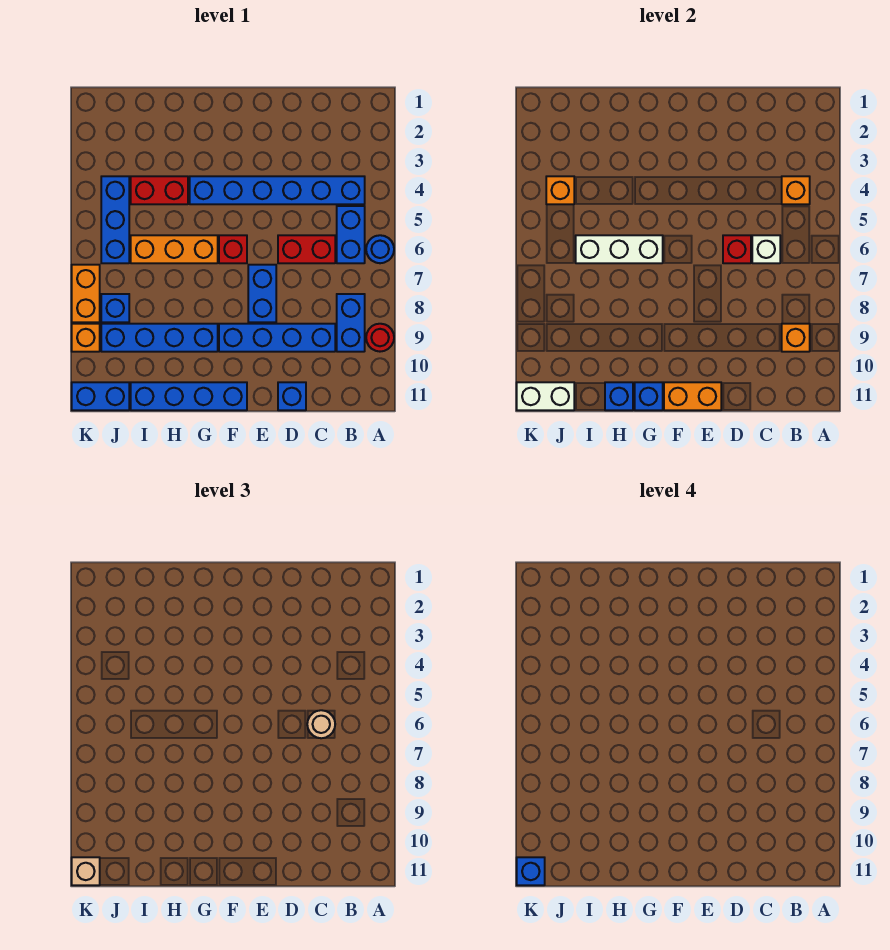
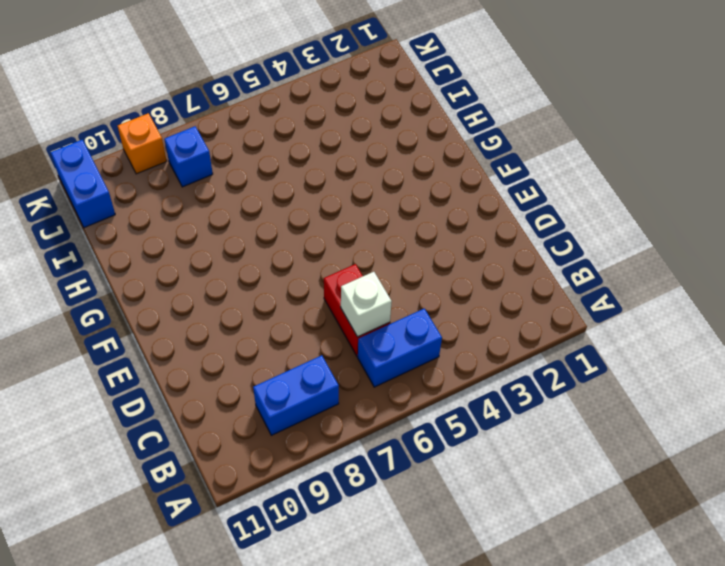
none -> blue round brick A6 level 1
none -> red round brick A9 level 1
none -> blue brick B4:G4 level 1
none -> blue brick C9:F9 level 1

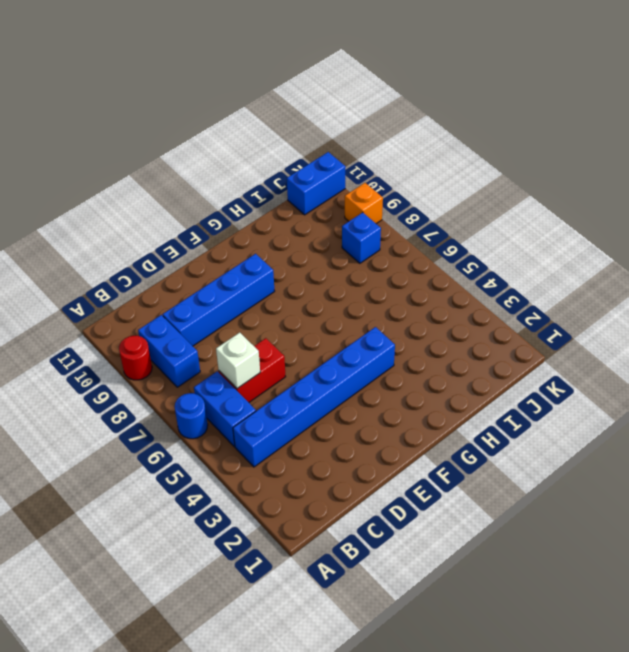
none -> blue brick D11 level 1
none -> blue brick E7:E8 level 1
none -> red brick F6 level 1
none -> blue brick F11:I11 level 1

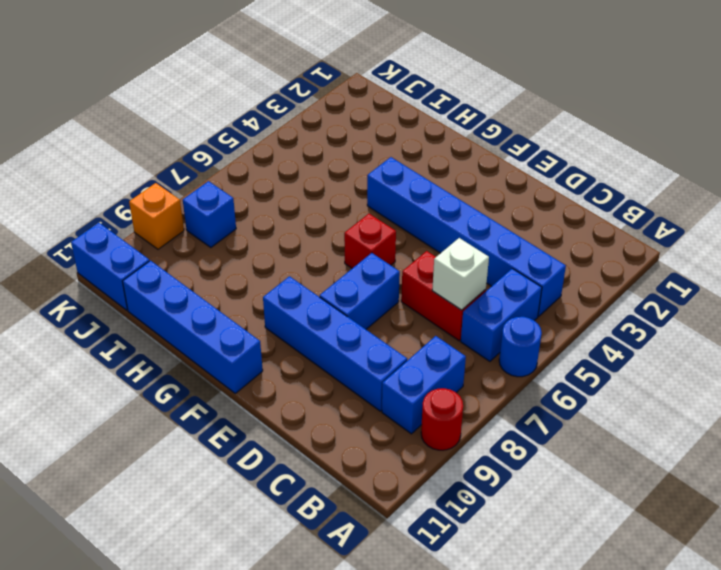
none -> blue brick D11 level 1
none -> orange brick G6:I6 level 1
none -> blue brick G9:J9 level 1
none -> red brick H4:I4 level 1

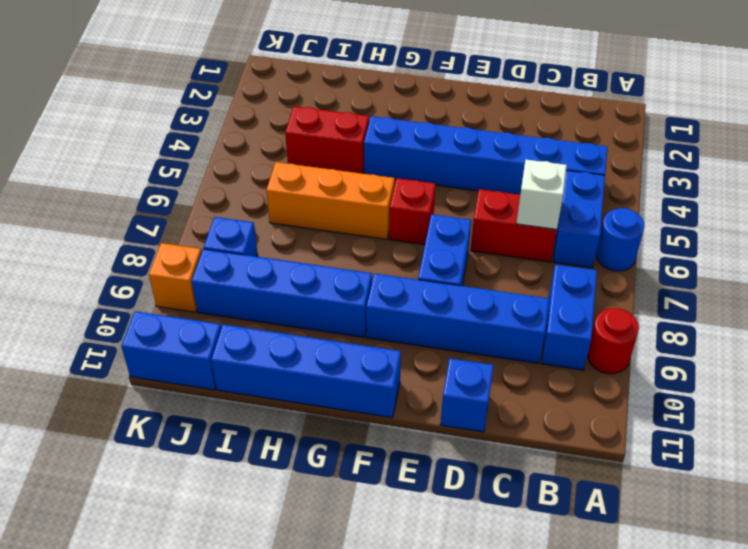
none -> blue brick J4:J6 level 1
none -> orange brick K7:K8 level 1
none -> orange brick B4 level 2
none -> orange brick B9 level 2

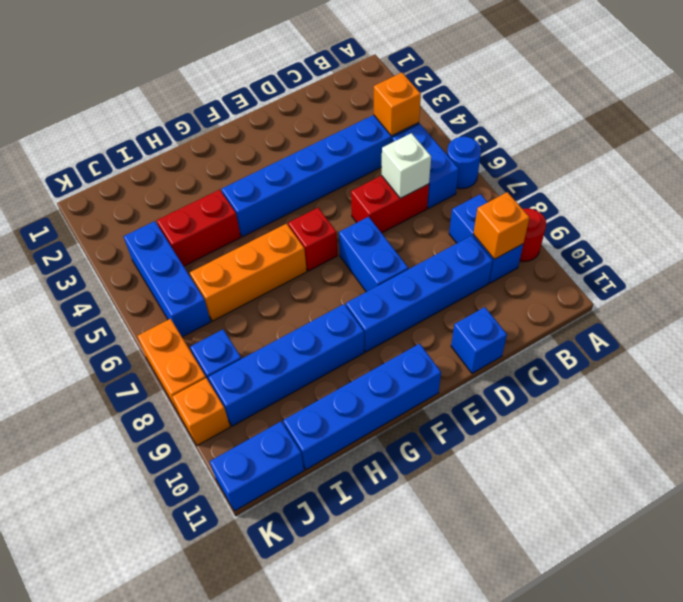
none -> red brick D6 level 2
none -> orange brick E11:F11 level 2
none -> white brick G6:I6 level 2
none -> blue brick G11 level 2

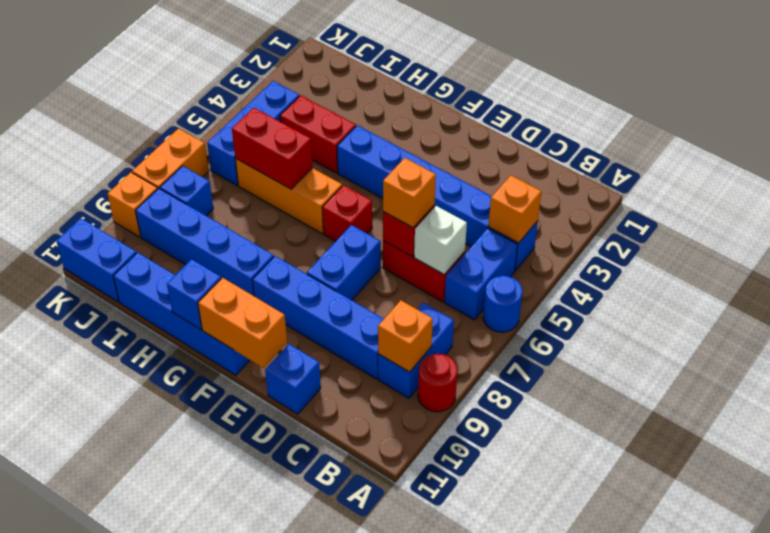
orange brick D6 level 3 -> orange brick J4 level 2
red brick H6:I6 level 2 -> white brick G6:I6 level 2
none -> blue brick H11 level 2
none -> white brick J11:K11 level 2
none -> tan round brick C6 level 3
none -> tan brick K11 level 3

